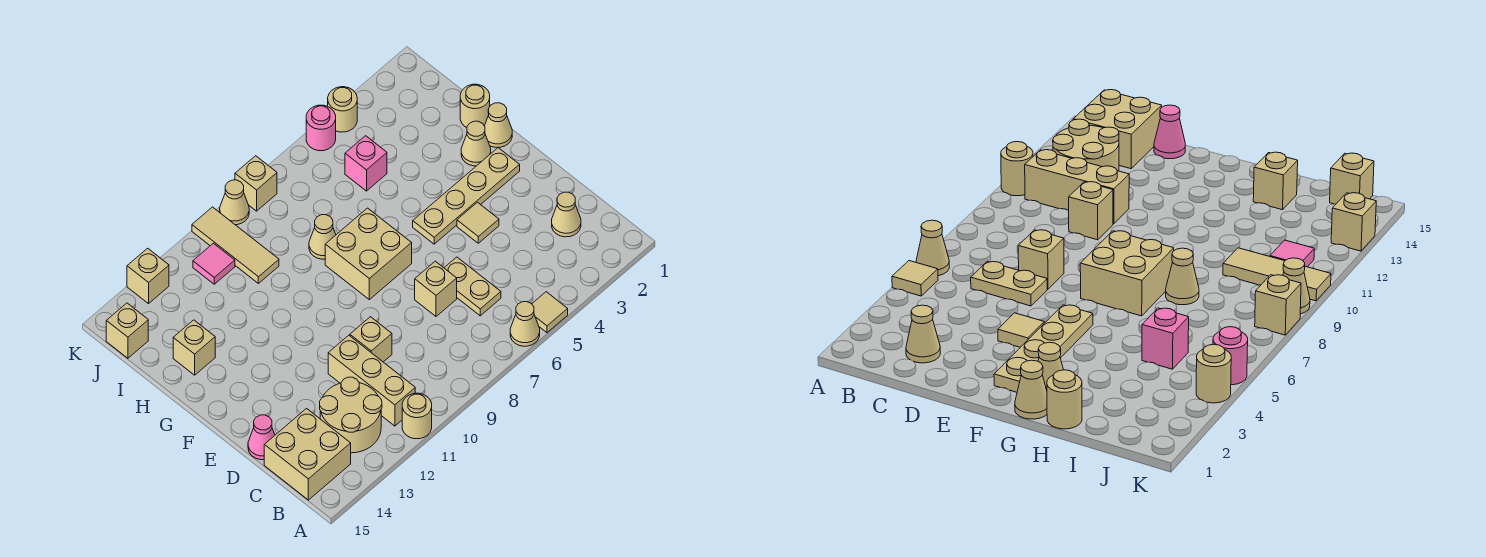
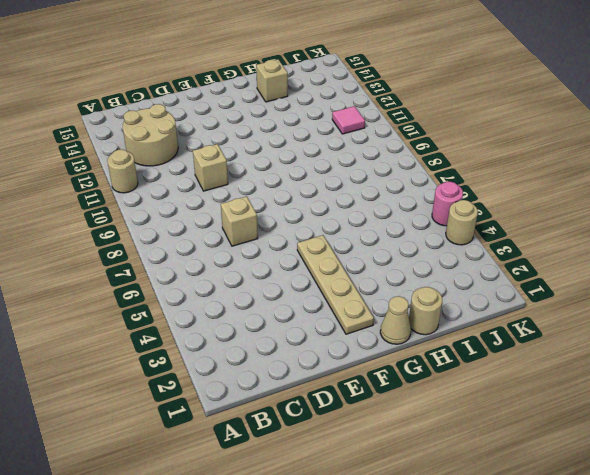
none -> tan tile A5 level 1
none -> tan cone A6 level 1
none -> tan brick B11:D11 level 1

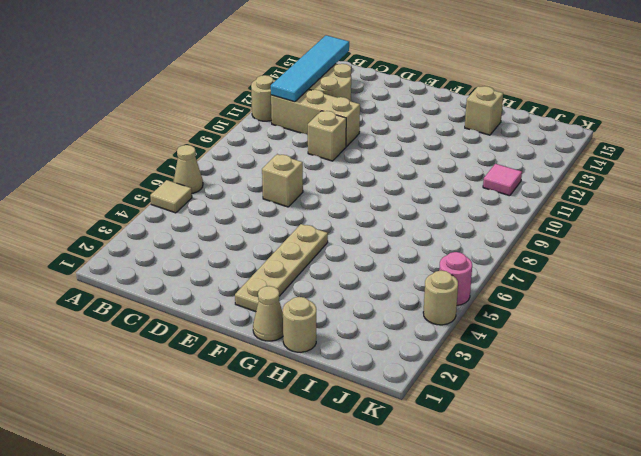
cyan tile B11:B14 level 2 -> none
none -> tan brick B14:C15 level 1
none -> tan cone C2 level 1
none -> tan plate C6:D6 level 1

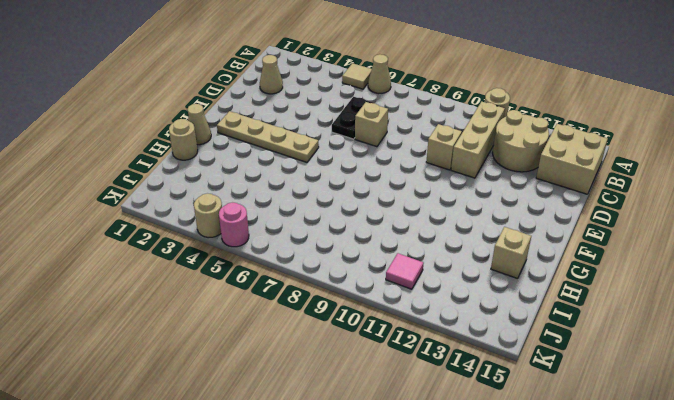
black plate C6:D6 level 1 -> tan plate C6:D6 level 1
none -> pink cone D15 level 1
none -> tan tile E4 level 1
none -> tan brick F7:G8 level 1

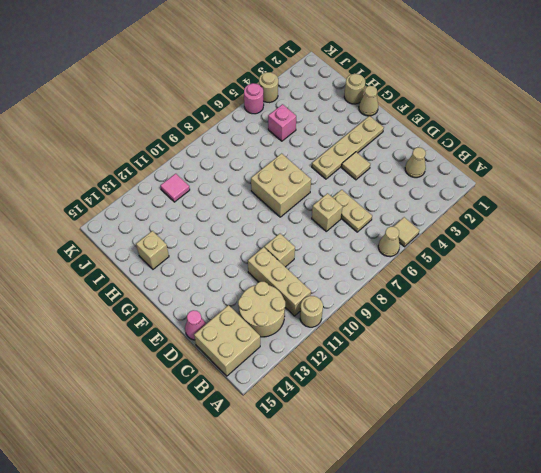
none -> tan cone G2 level 1
none -> tan cone H8 level 1
none -> tan tile I10:K10 level 1

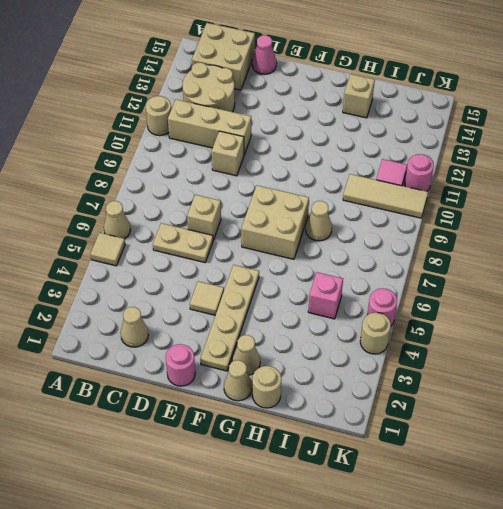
pink round brick E1 level 1 -> none
pink round brick K11 level 1 -> none
none -> tan brick J15 level 1
none -> tan brick K8 level 1
none -> tan cone K9 level 1

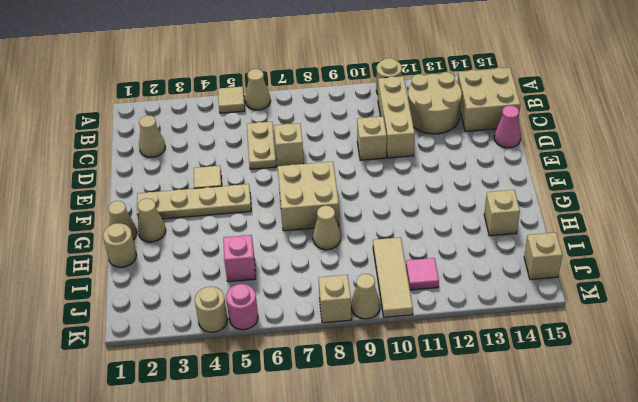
none -> tan brick K13 level 1

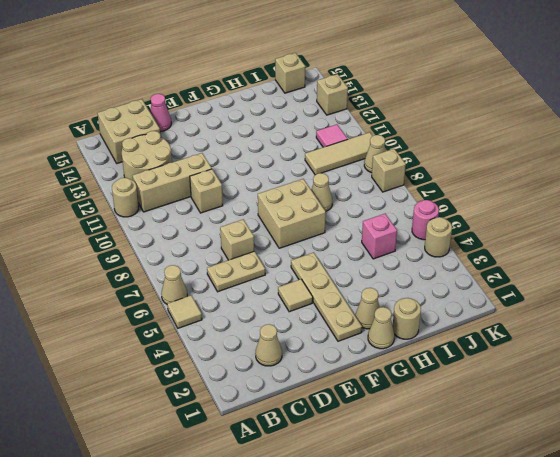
none -> tan brick H14 level 1

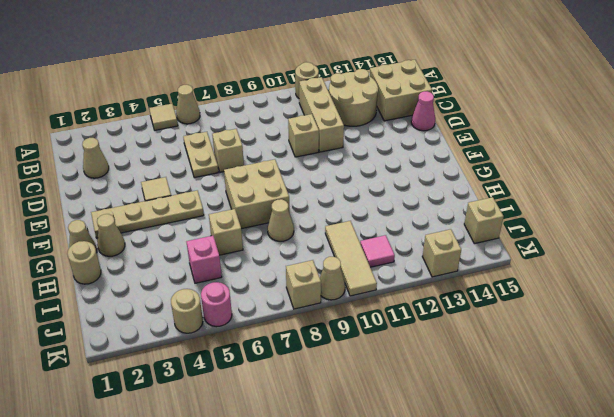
tan brick H6 level 1 -> tan brick H14 level 1

